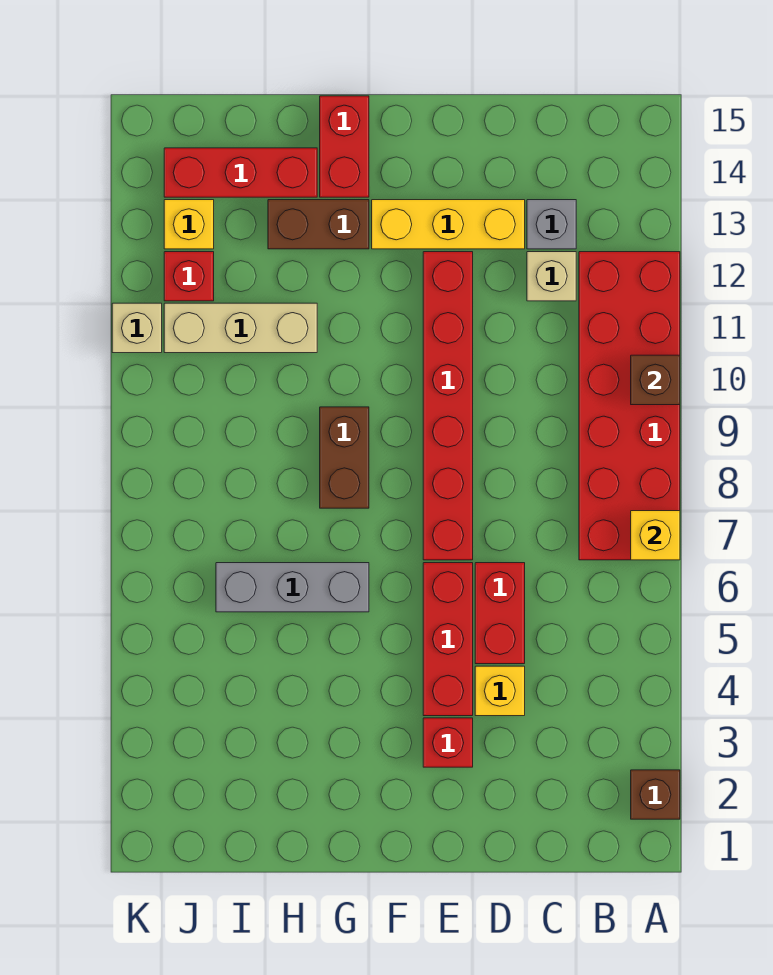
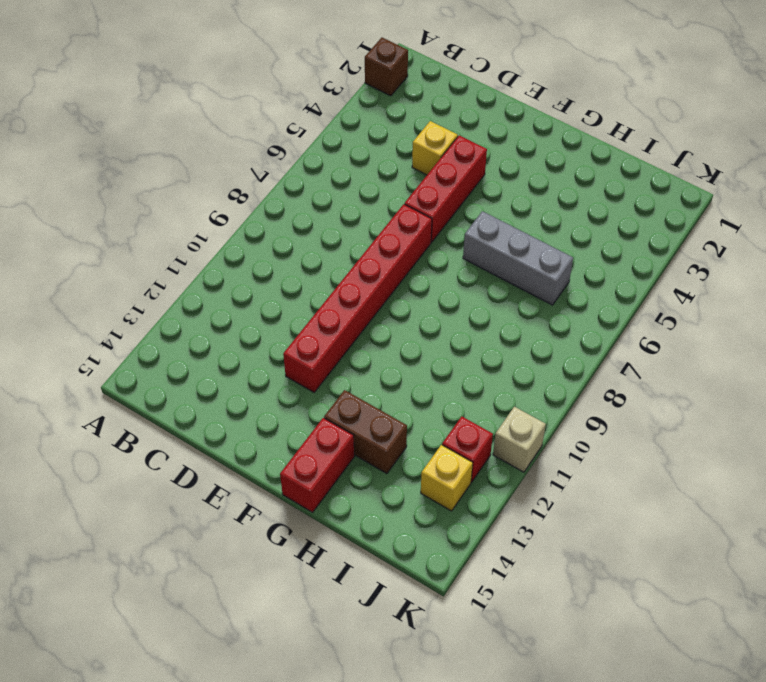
none -> red brick A7:B12 level 1
none -> tan brick C12 level 1
none -> grey brick C13 level 1

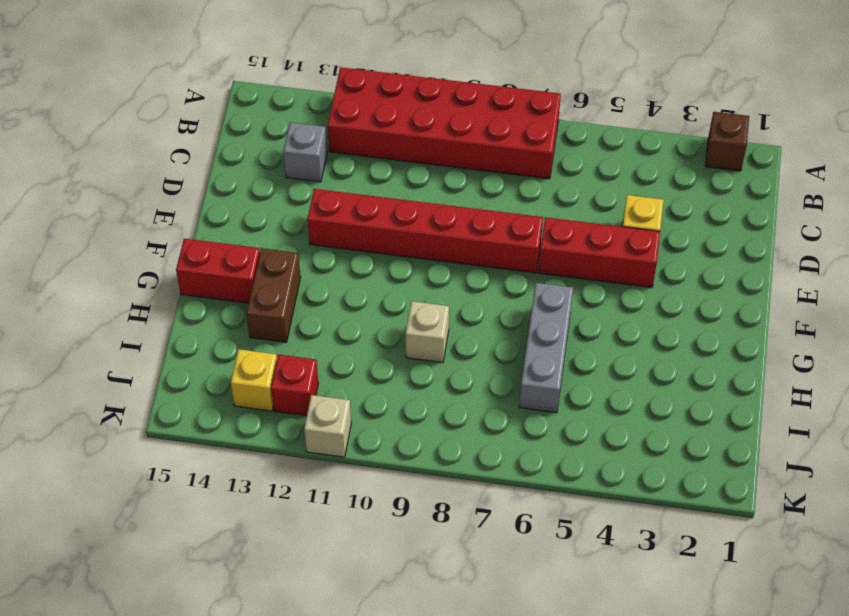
tan brick H9 level 1 -> tan brick C12 level 1
none -> red brick D5:D6 level 1
none -> yellow brick D13:F13 level 1
none -> red brick E3 level 1

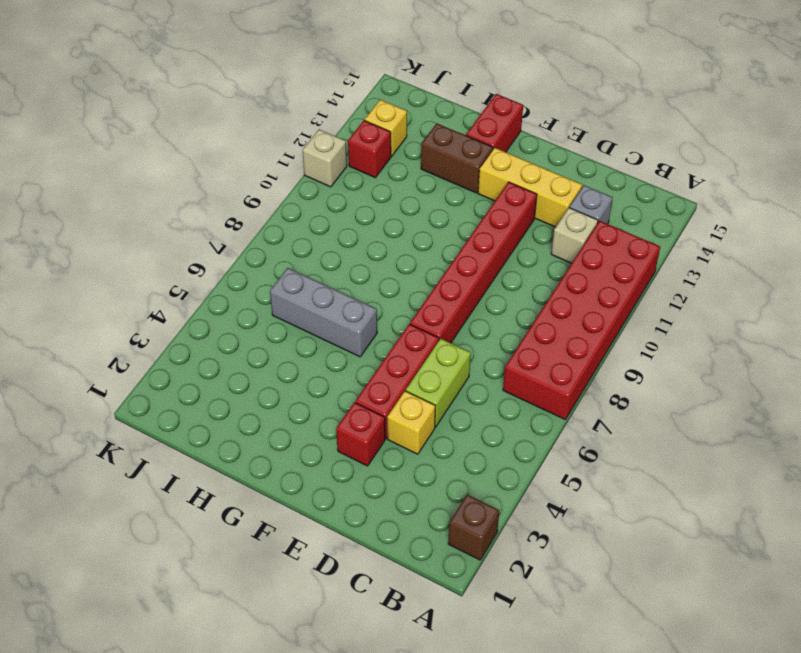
lime brick D5:D6 level 1 -> red brick D5:D6 level 1
none -> brown brick G8:G9 level 1
none -> tan brick H11:J11 level 1
none -> red brick H14:J14 level 1

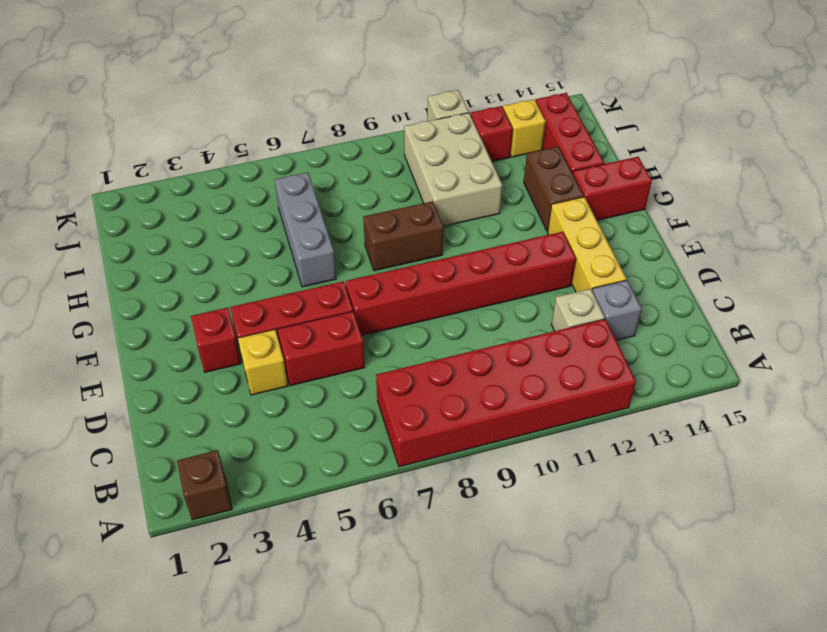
tan brick H10:J11 level 1 -> tan brick H11:J11 level 1
none -> yellow brick A7 level 2
none -> brown brick A10 level 2

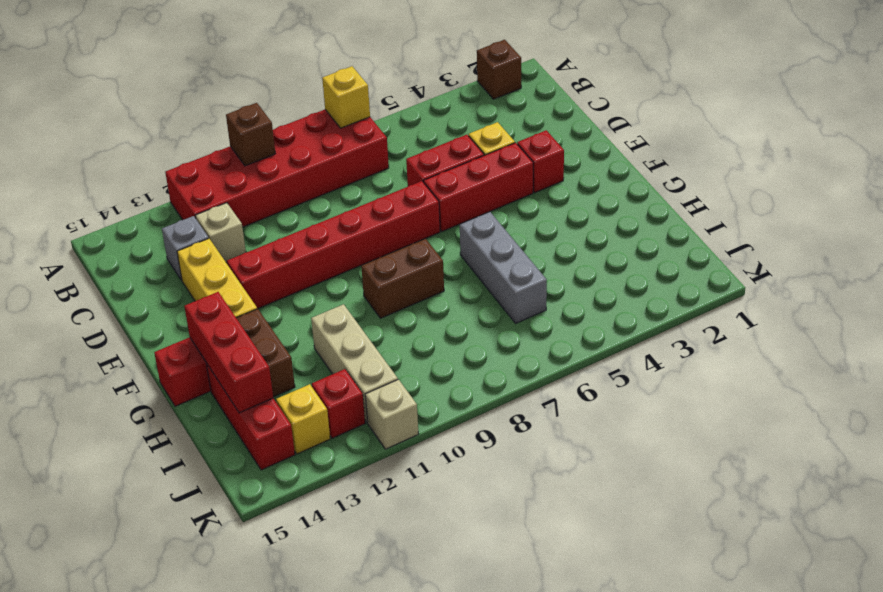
red brick G14:I14 level 2 -> none

